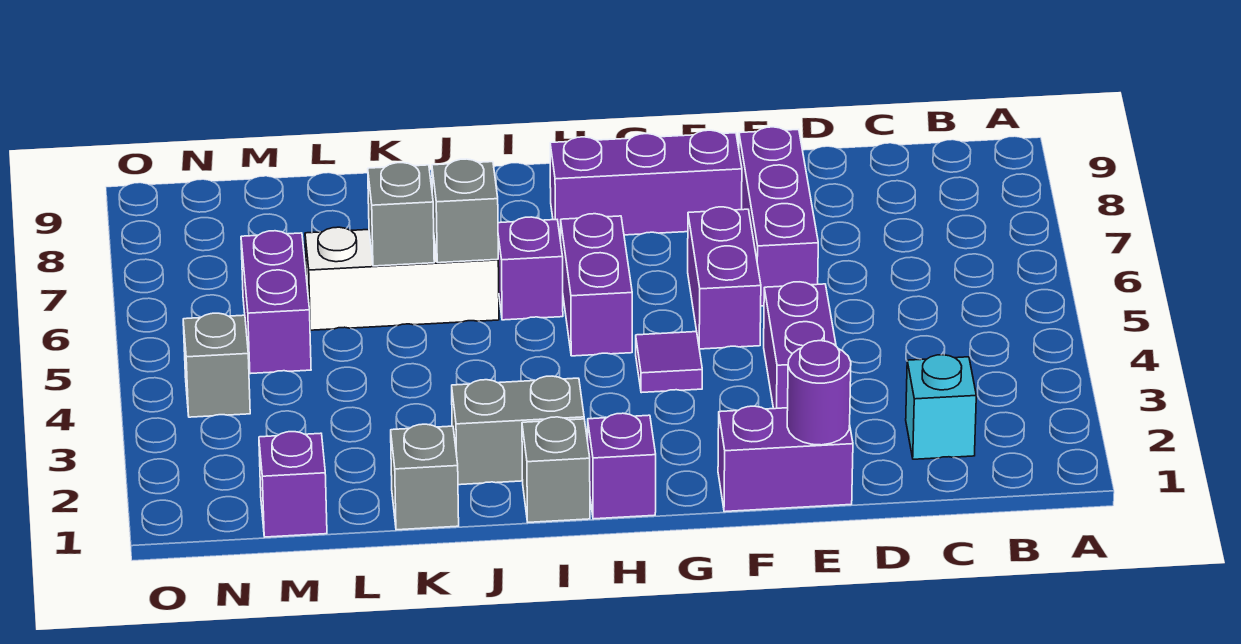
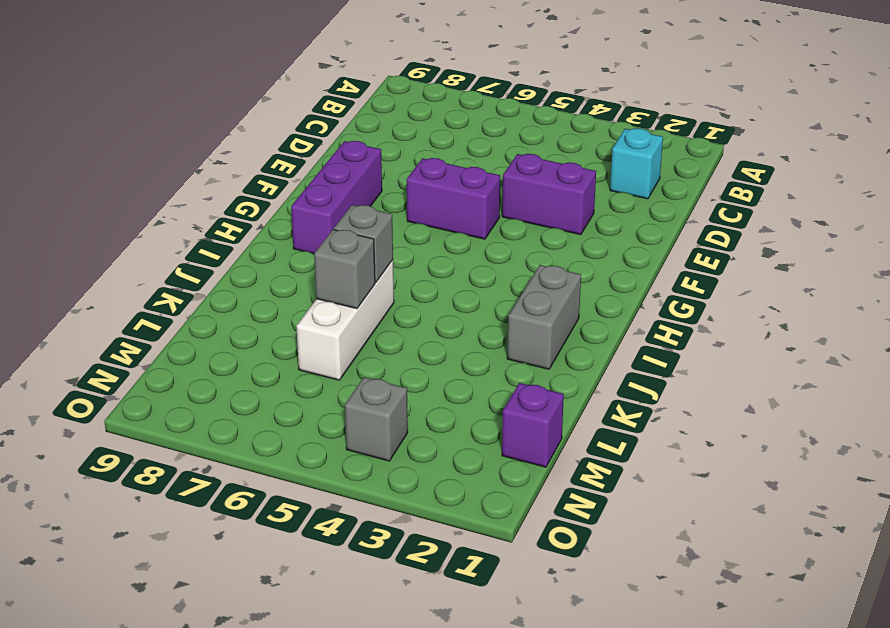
none -> purple brick E1:F1 level 1
none -> purple brick E6:E8 level 1
none -> purple tile G4 level 1

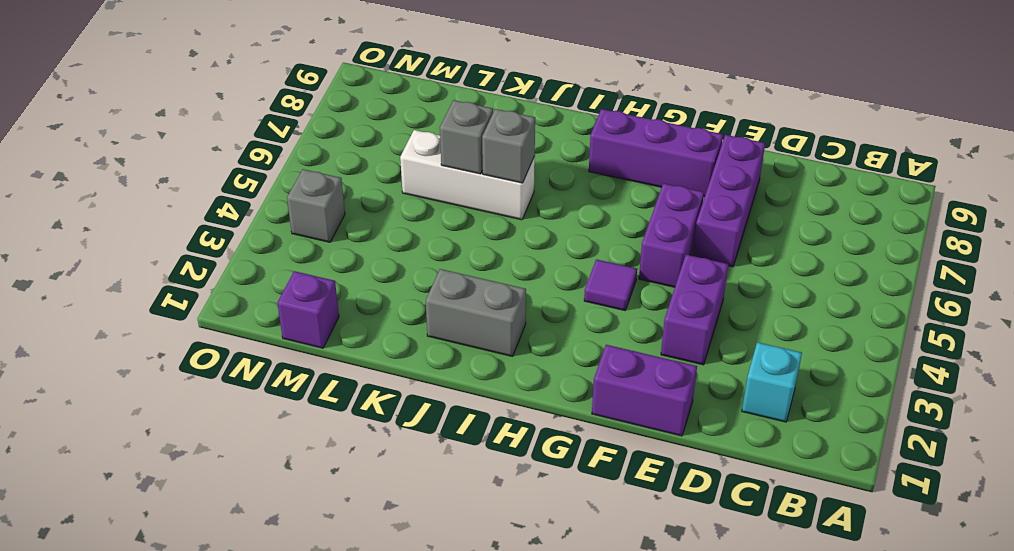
none -> purple brick H1 level 1
none -> purple brick H5:H6 level 1
none -> grey brick I1 level 1

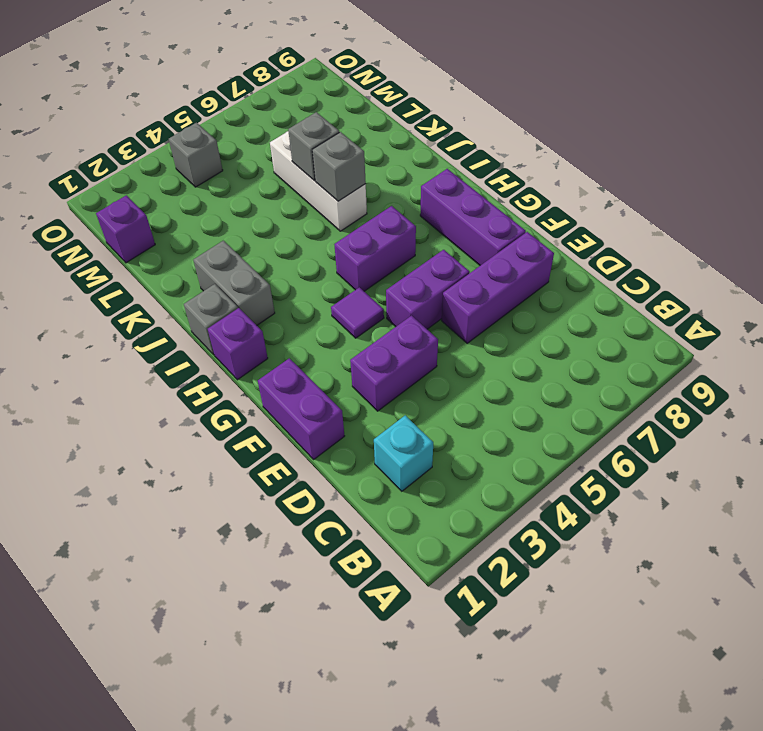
none -> purple brick I6 level 1
none -> grey brick K1 level 1
none -> purple brick M5:M6 level 1

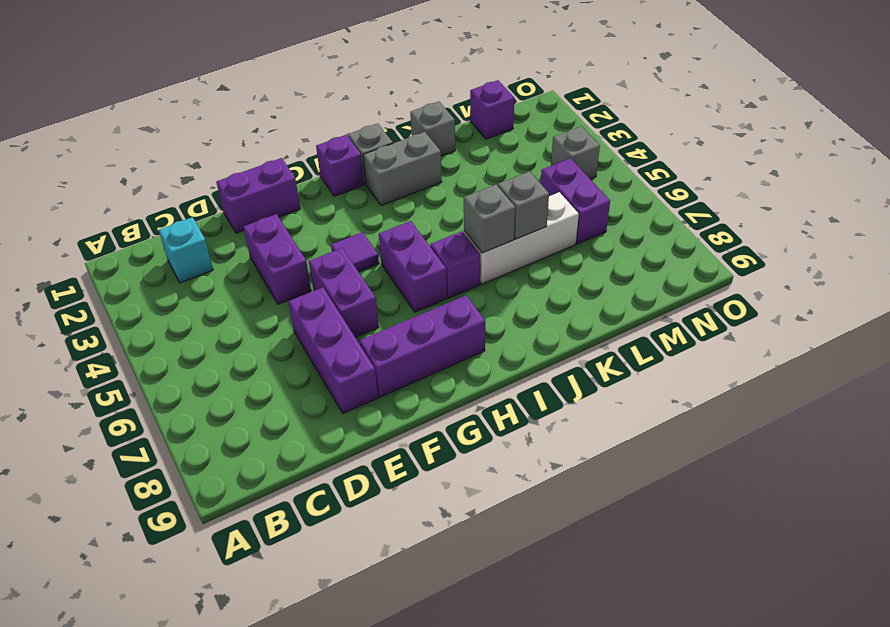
none -> purple round brick E1 level 2

